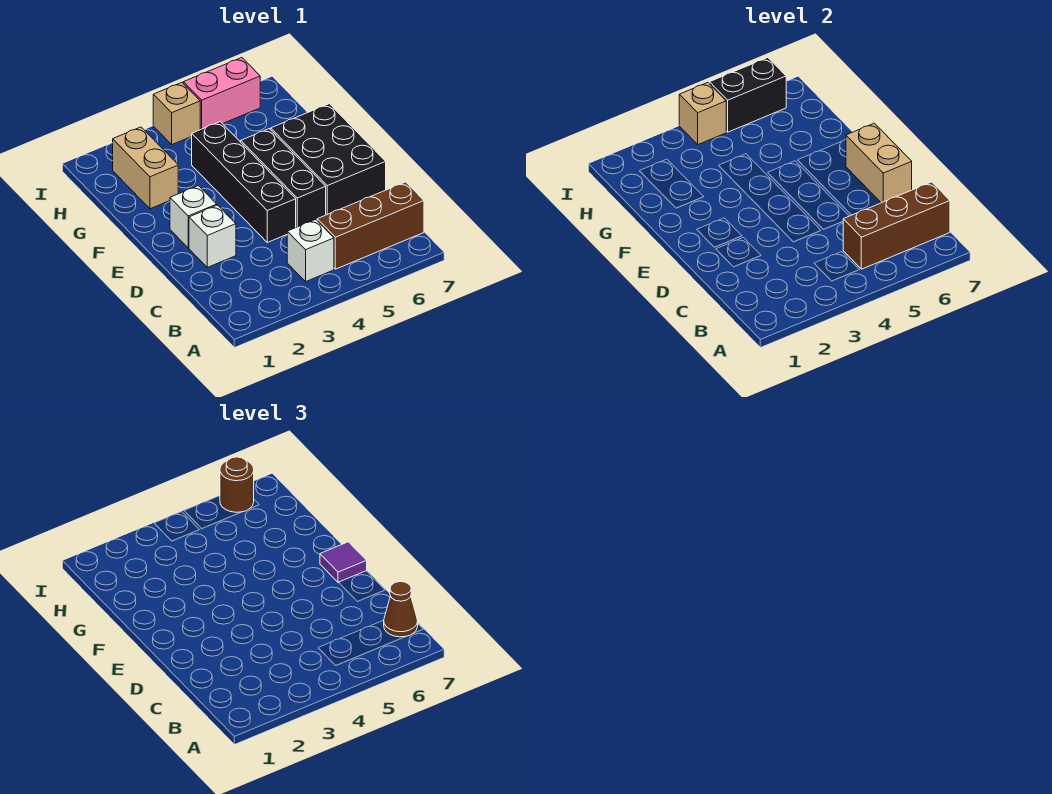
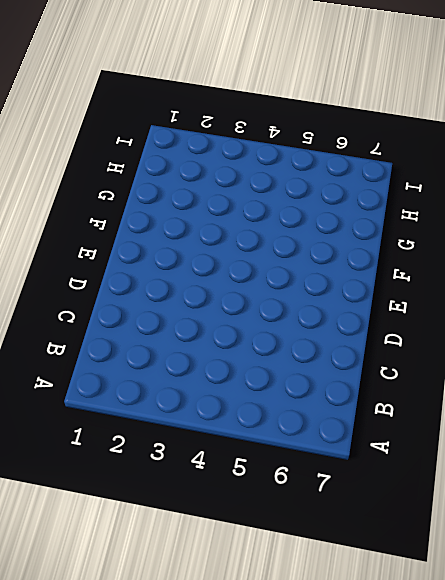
none -> white brick B4 level 1
none -> brown brick B5:B7 level 1
none -> white brick D2 level 1

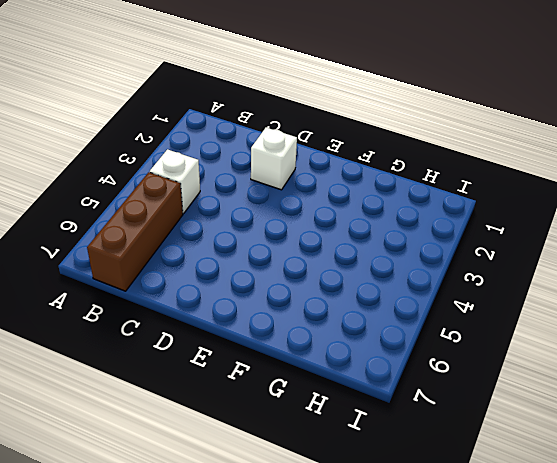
none -> black brick D4:G4 level 1
none -> black brick D5:F5 level 1
none -> black brick D6:F7 level 1

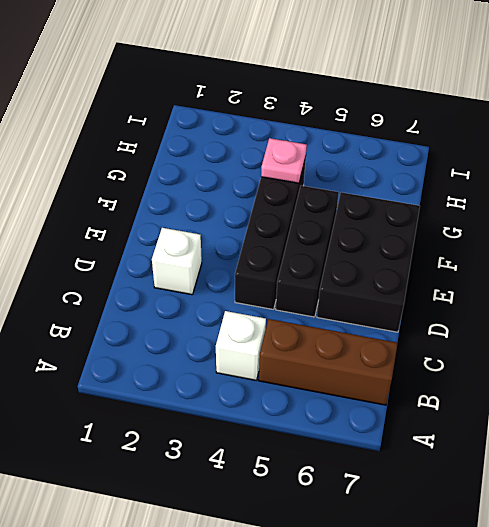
pink plate G4 level 2 -> none
none -> white brick E2 level 1
none -> tan brick G2:H2 level 1
none -> tan brick I4 level 1

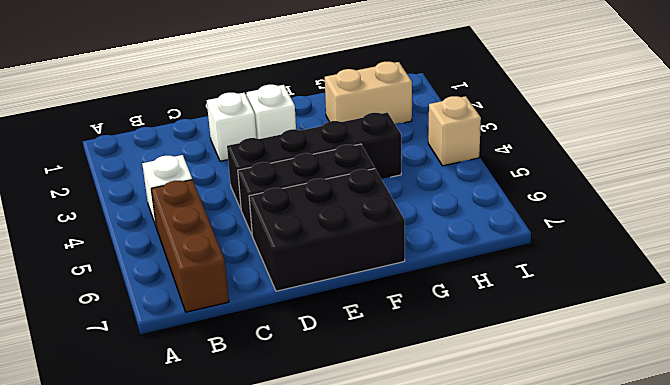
none -> pink brick I5:I6 level 1
none -> brown brick B5:B7 level 2
none -> tan brick D7:E7 level 2

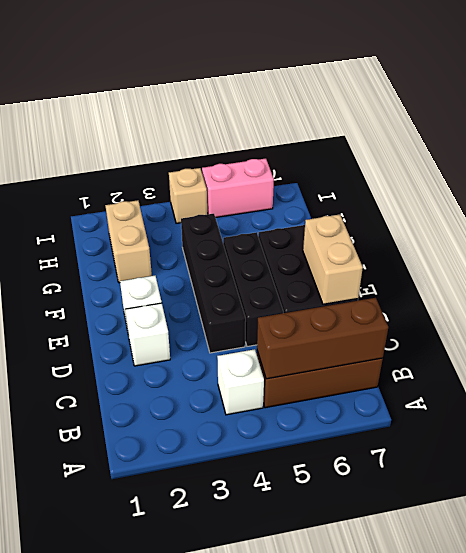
none -> tan brick I4 level 2
none -> black brick I5:I6 level 2
none -> brown cone B7 level 3

